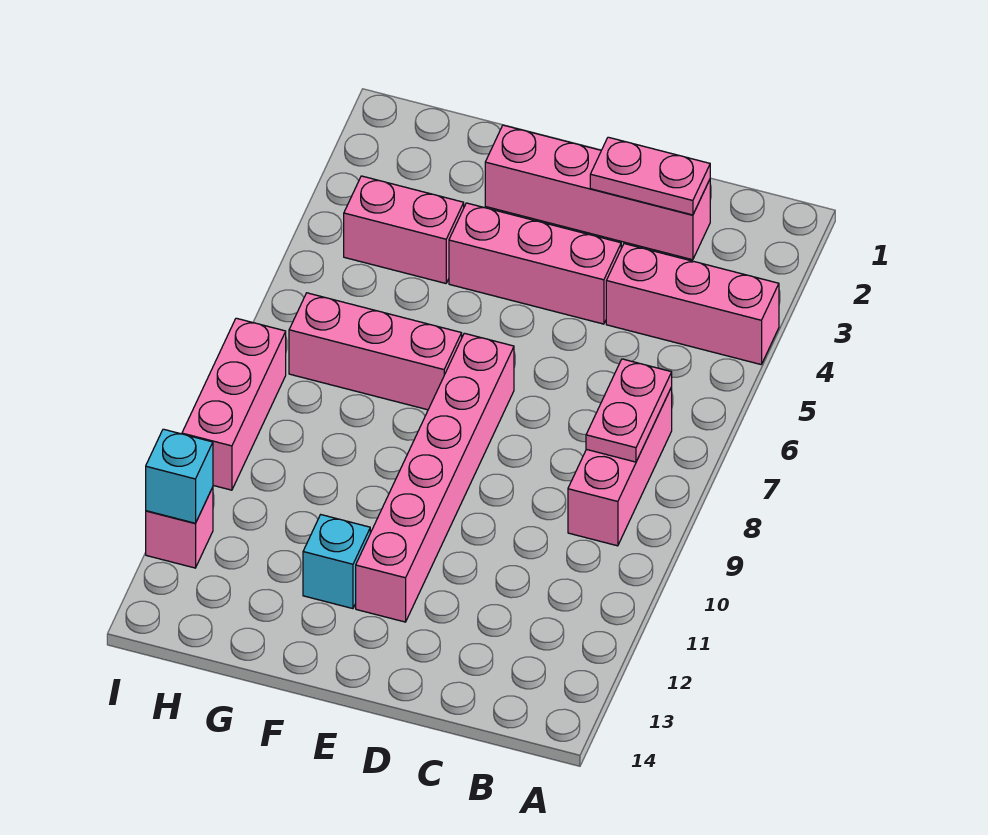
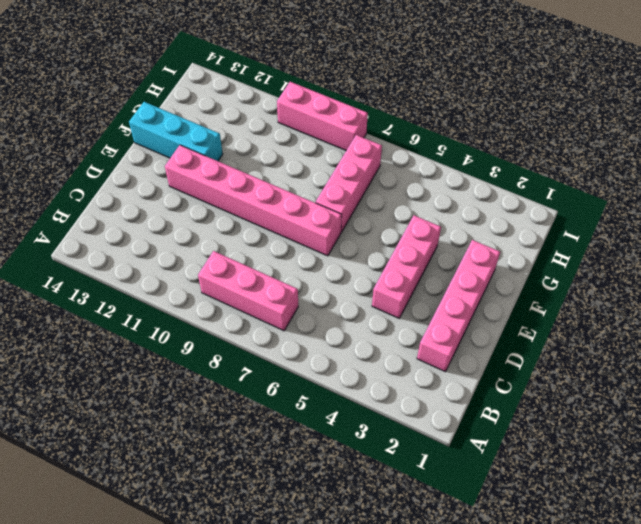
cyan brick F12:F14 level 1 -> cyan brick F12 level 1
none -> pink brick A4:C4 level 1
none -> pink brick G4:H4 level 1
none -> pink brick I12 level 1

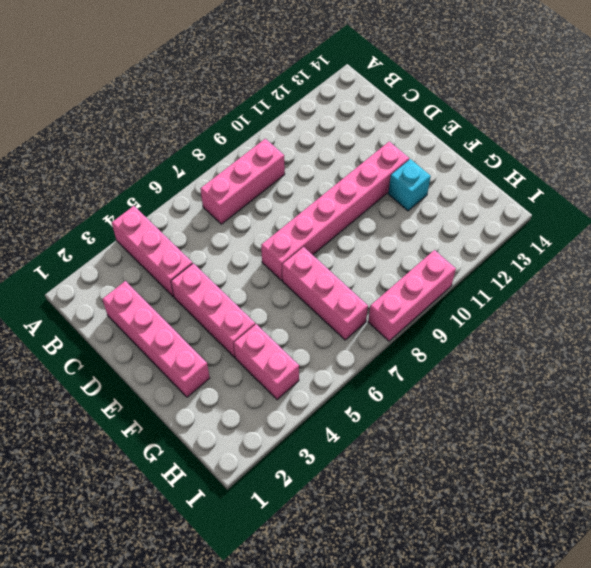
none -> pink brick I12 level 1
none -> pink plate B7:B8 level 2
none -> pink plate C2:D2 level 2

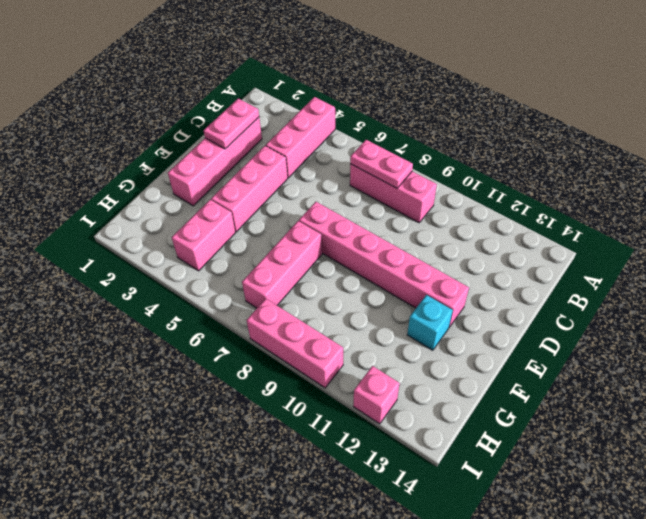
none -> cyan brick I12 level 2

